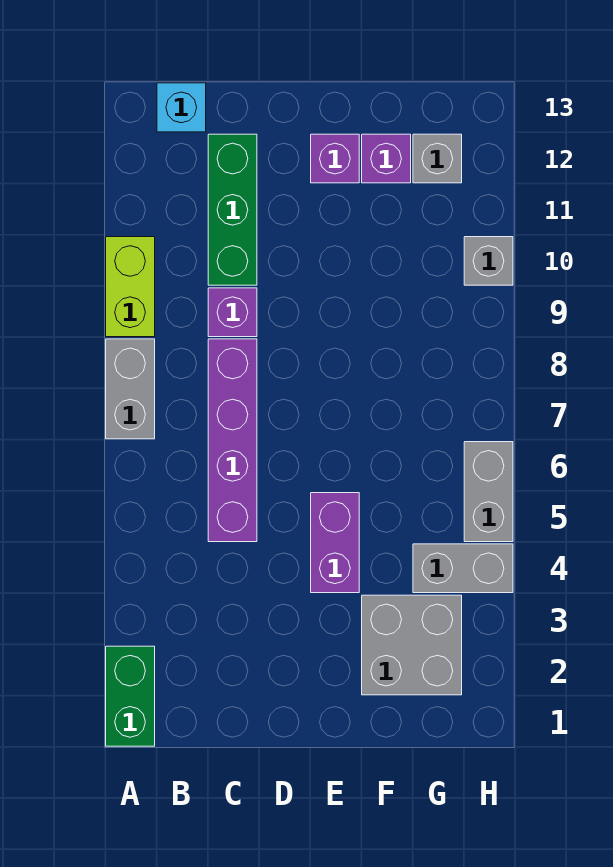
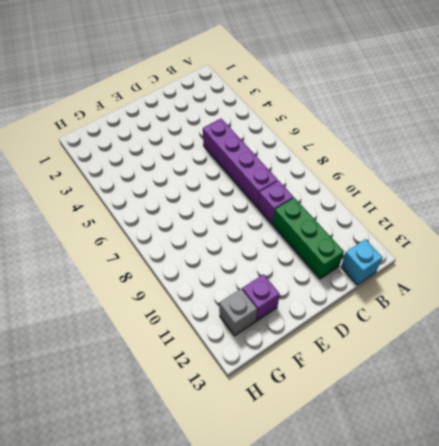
none -> green brick A1:A2 level 1
none -> grey brick A7:A8 level 1
none -> lime brick A9:A10 level 1

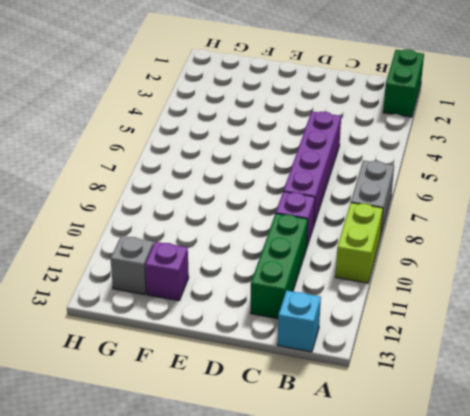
none -> purple brick E4:E5 level 1
none -> purple brick E12 level 1
none -> grey brick F2:G3 level 1

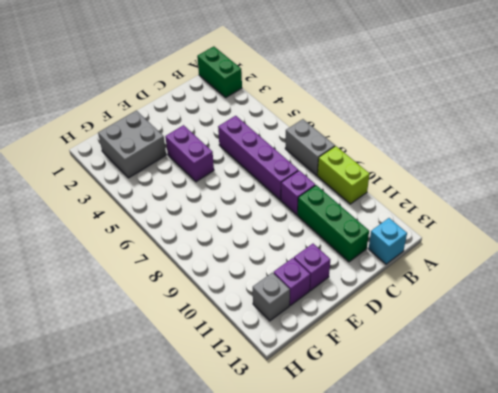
none -> grey brick G4:H4 level 1
none -> grey brick H5:H6 level 1
none -> grey brick H10 level 1

